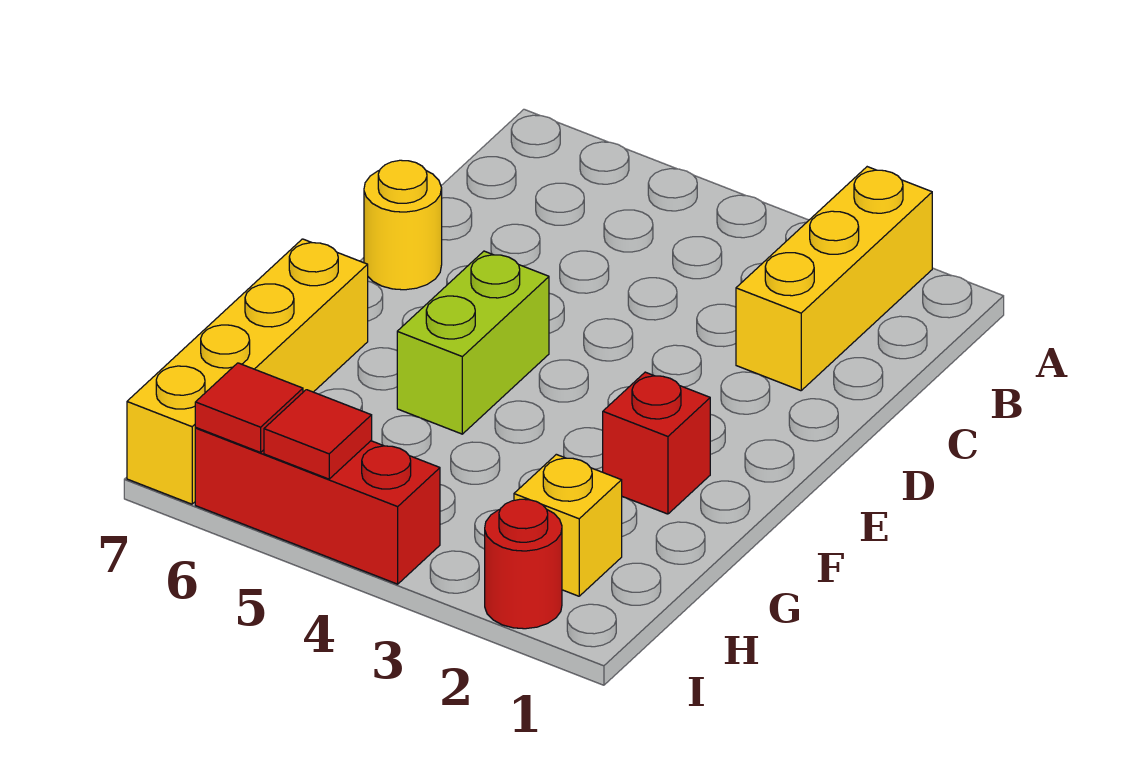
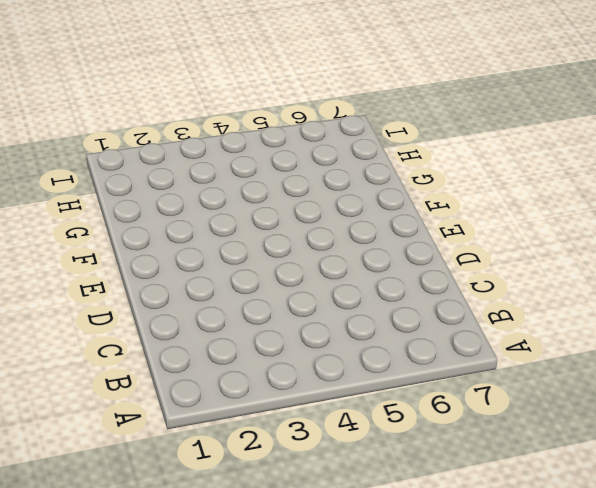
none -> yellow brick A2:C2 level 1
none -> yellow round brick D7 level 1

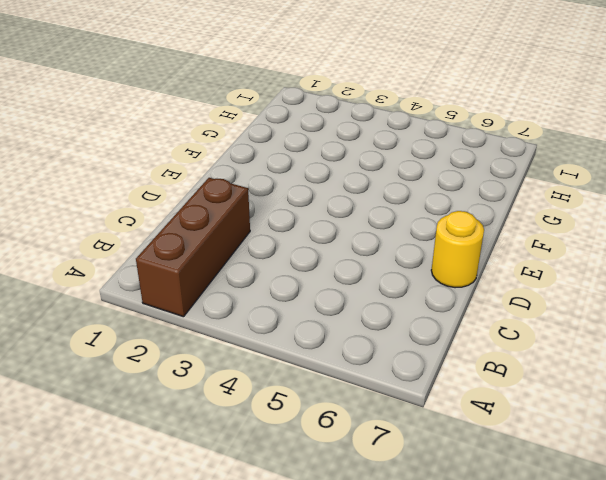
brown brick A2:C2 level 1 -> yellow brick A2:C2 level 1
none -> lime brick E5:F5 level 1
none -> red brick F2 level 1

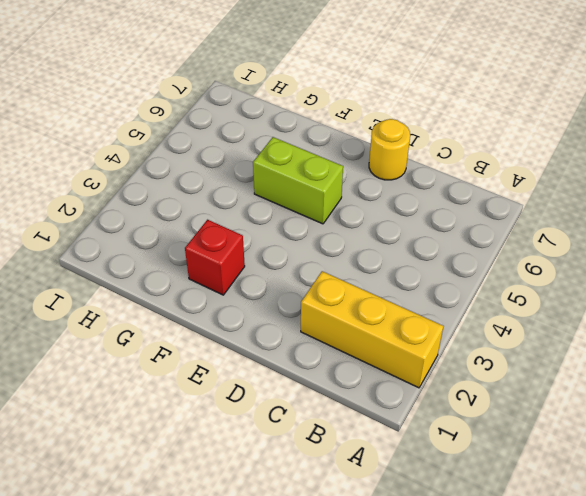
none -> yellow brick F7:I7 level 1
none -> yellow brick H2 level 1

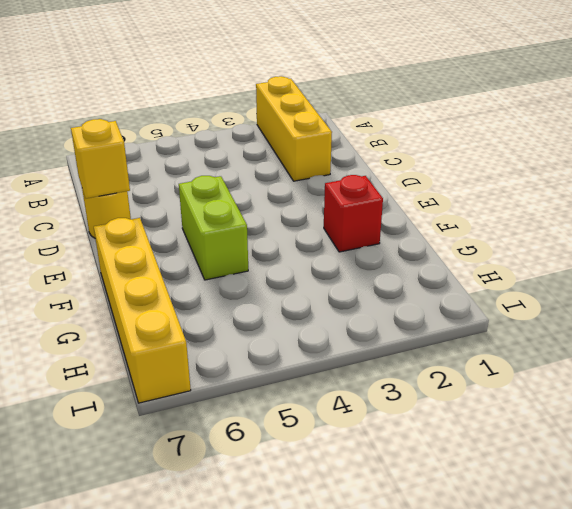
yellow brick D7 level 2 -> yellow brick H2 level 1
none -> red round brick I2 level 1
none -> red brick I4:I6 level 1

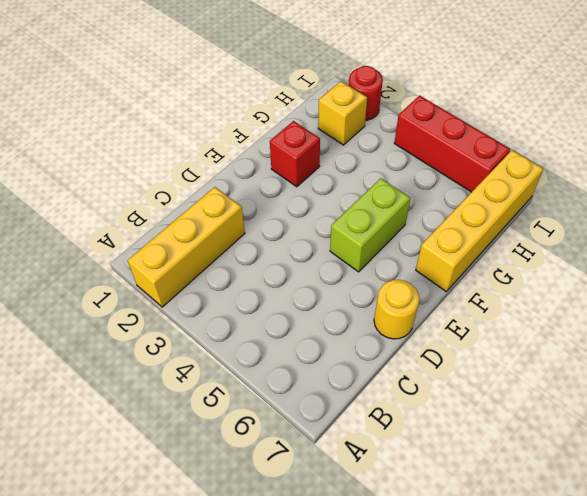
none -> red tile I5 level 2
none -> red tile I6 level 2

